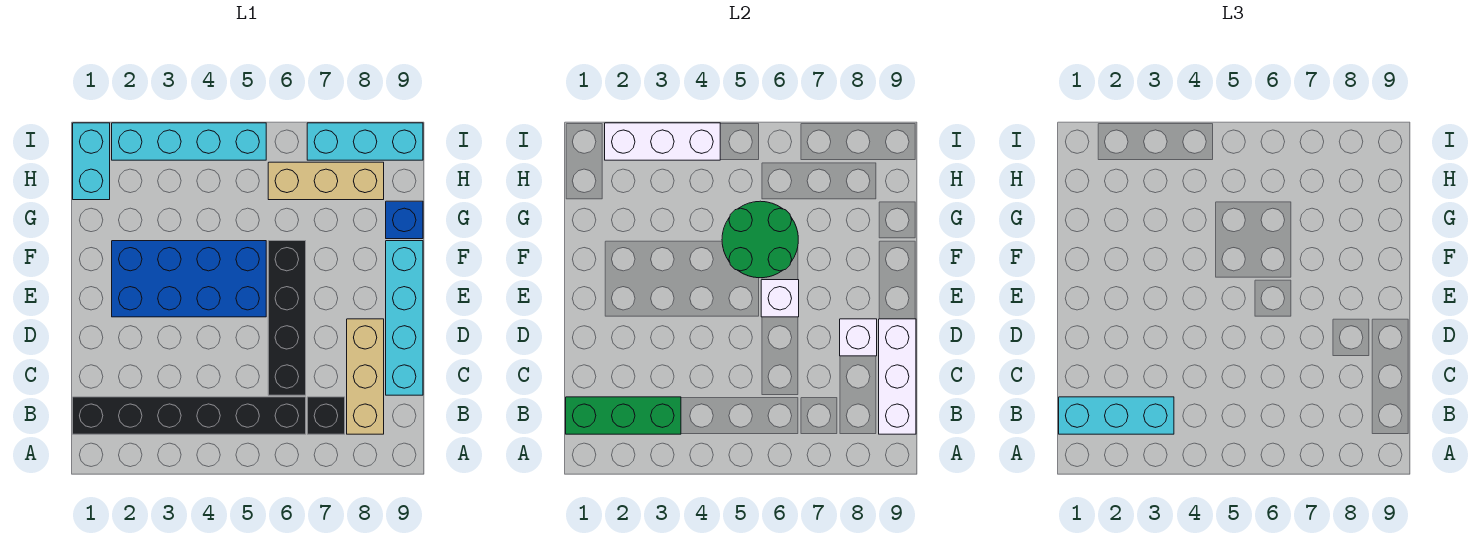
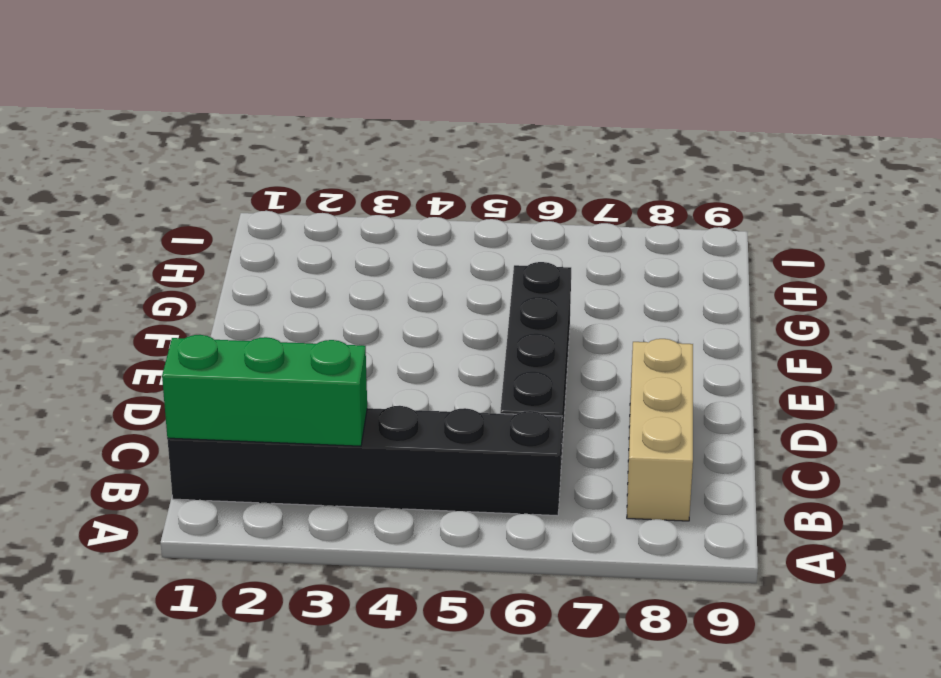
none -> black brick B7 level 1
none -> cyan brick C9:F9 level 1
none -> blue brick E2:F5 level 1

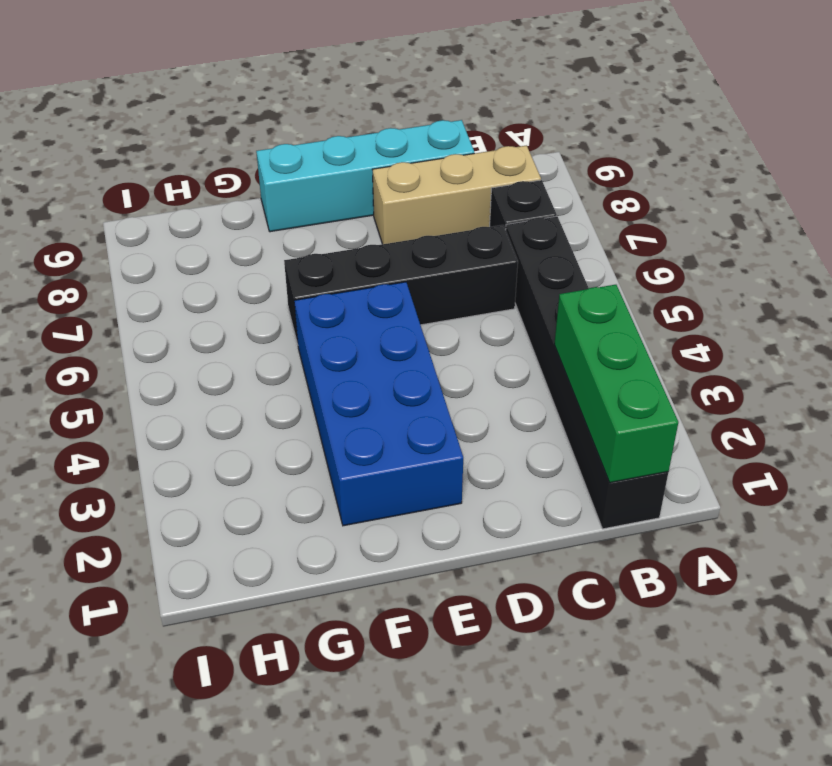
none -> blue brick G9 level 1
none -> cyan brick H1:I1 level 1
none -> tan brick H6:H8 level 1

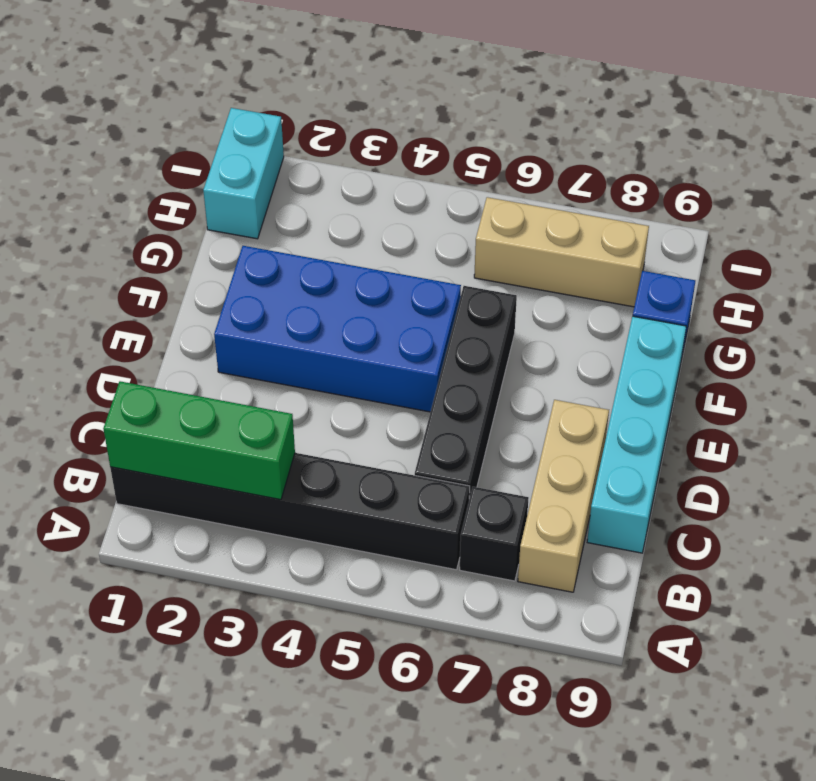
none -> cyan brick I2:I5 level 1
none -> cyan brick I7:I9 level 1
none -> white brick B9:D9 level 2

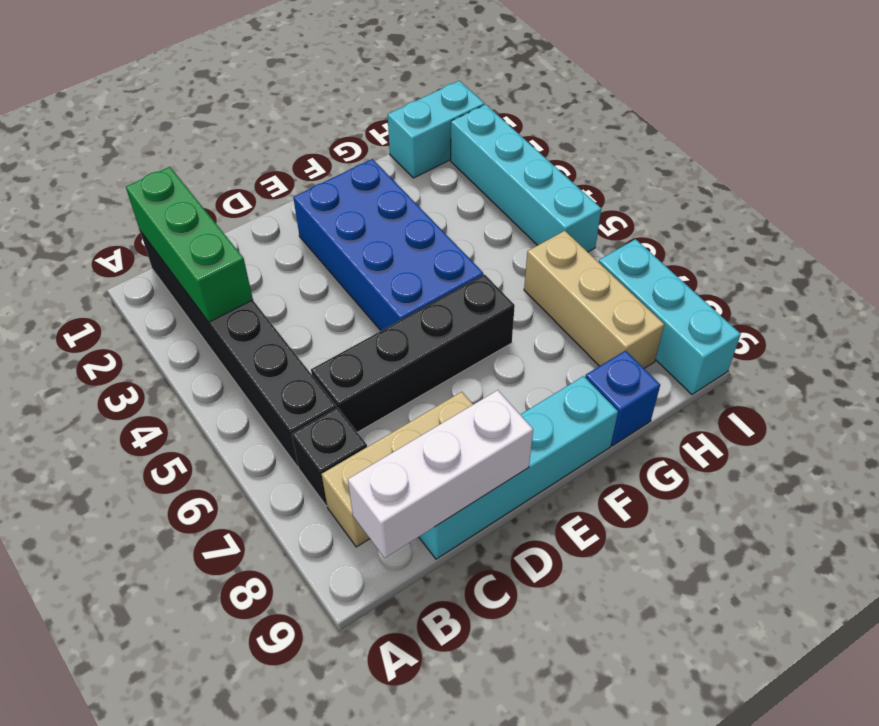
none -> white brick D8 level 2
none -> white brick E6 level 2
none -> green round brick F5:G6 level 2

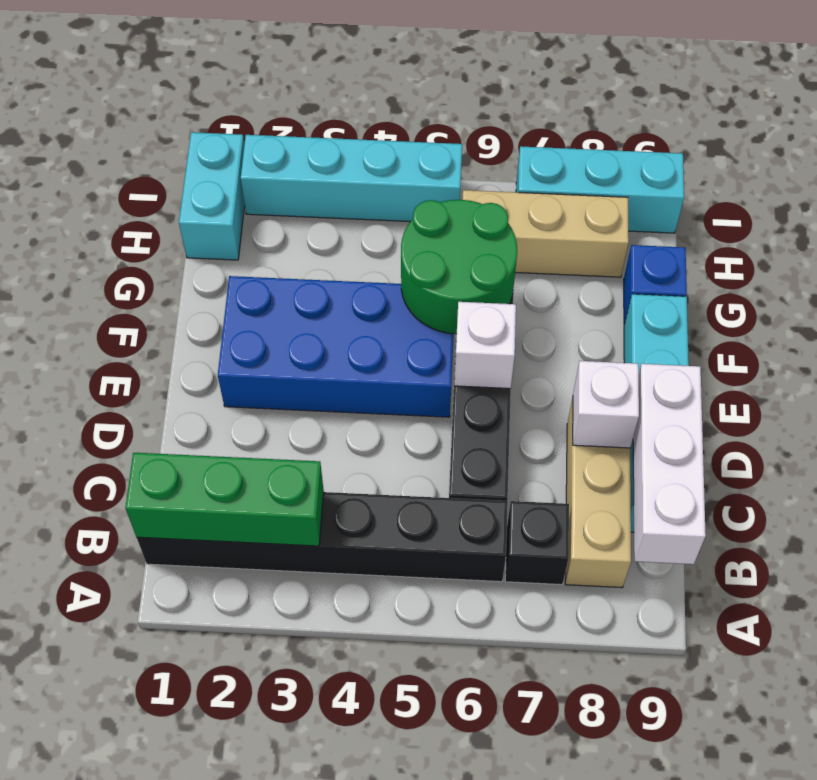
none -> white brick I2:I4 level 2
none -> cyan brick B1:B3 level 3

